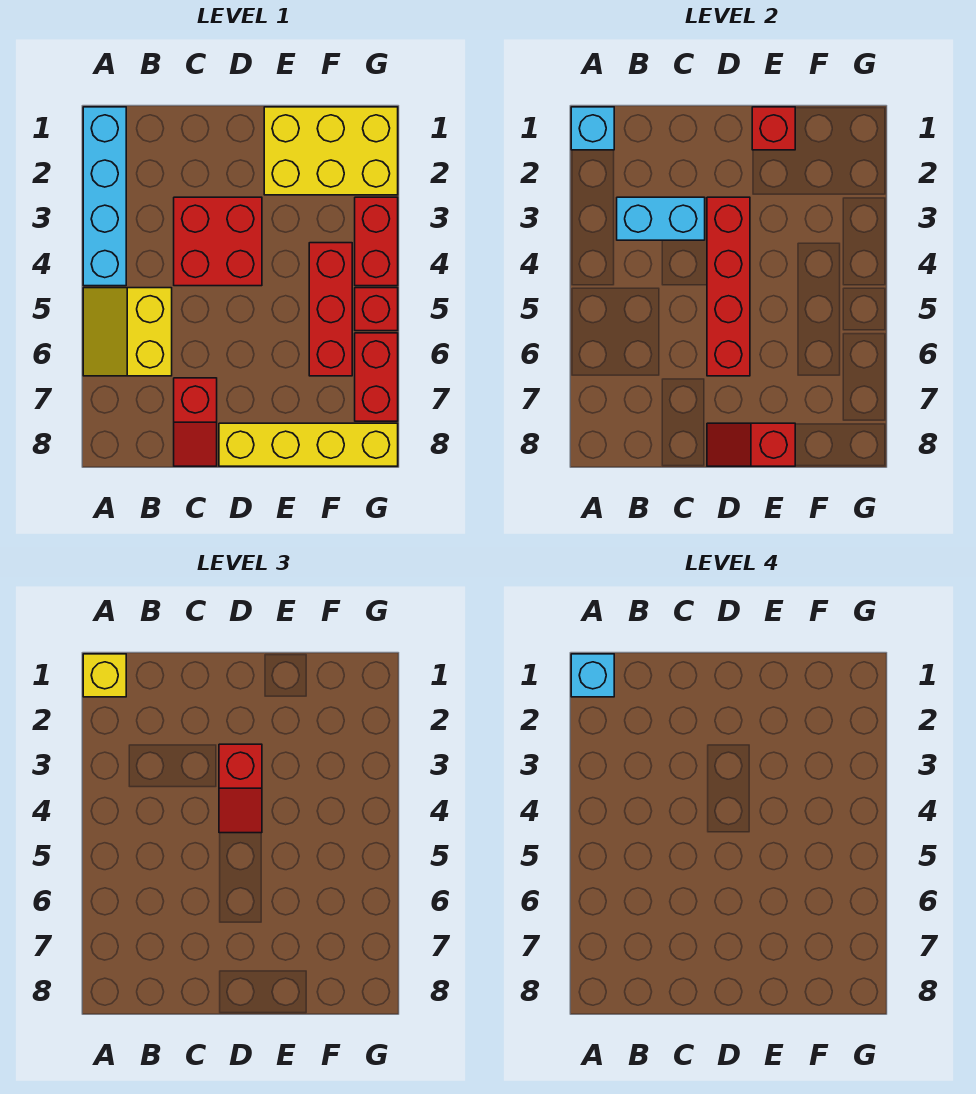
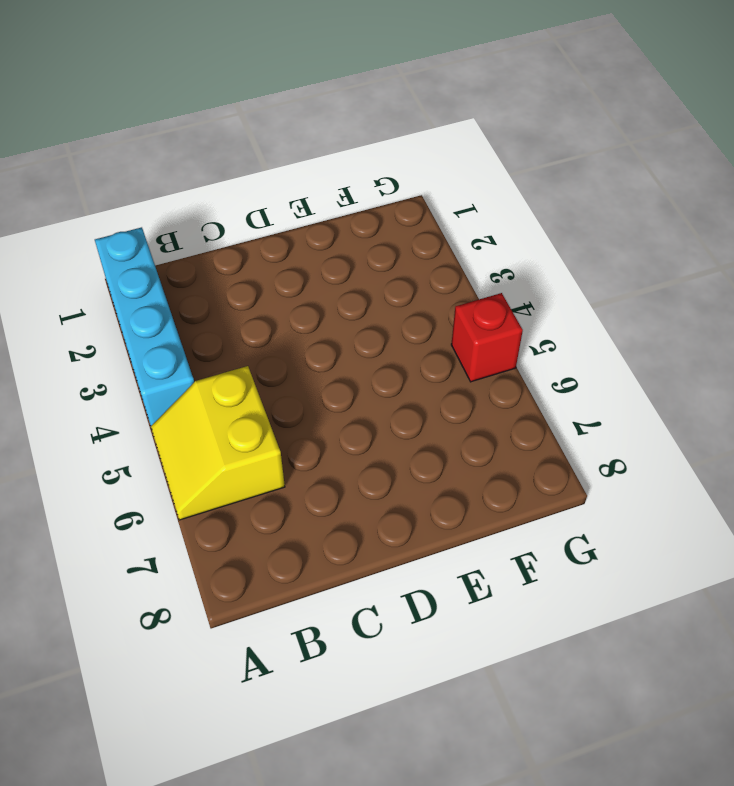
none -> red brick C3:D4 level 1
none -> red slope C7:C8 level 1 top 7
none -> yellow brick D8:G8 level 1

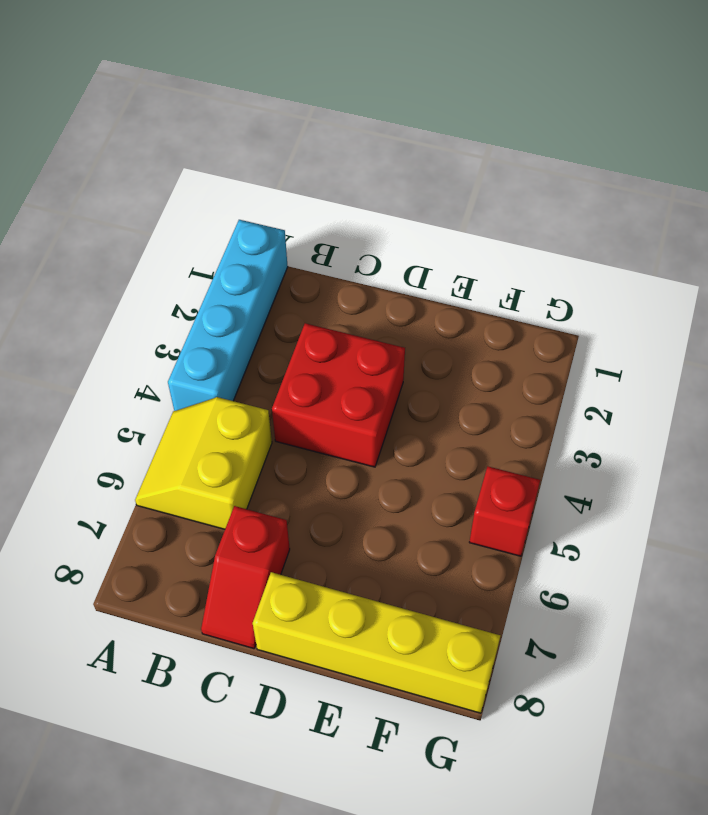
none -> yellow brick E1:G2 level 1
none -> red brick F4:F6 level 1
none -> red brick G3:G4 level 1

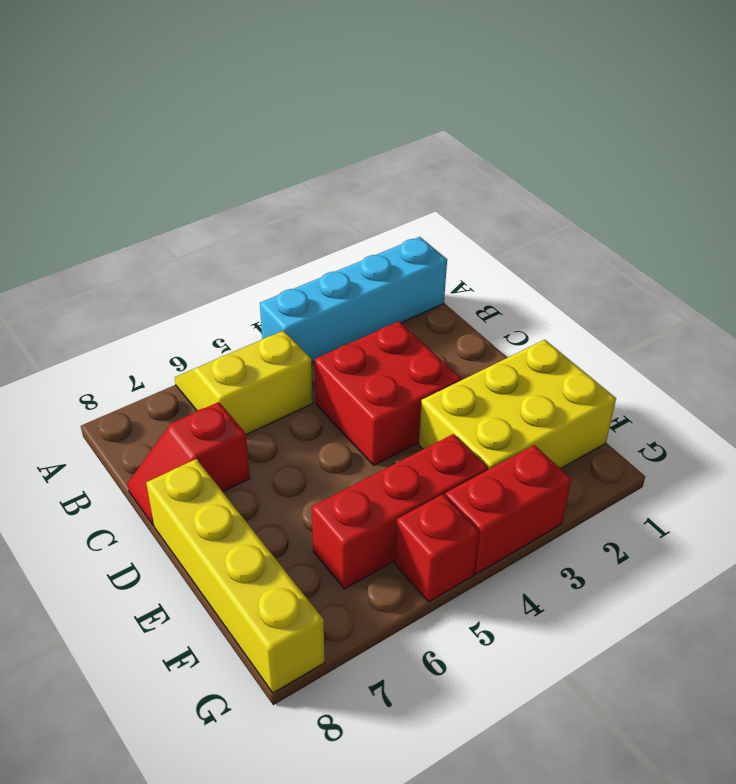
yellow brick E1:F3 level 1 -> yellow brick E1:G2 level 1
none -> red brick G6:G7 level 1
none -> cyan brick A1 level 2
none -> cyan brick B3:C3 level 2

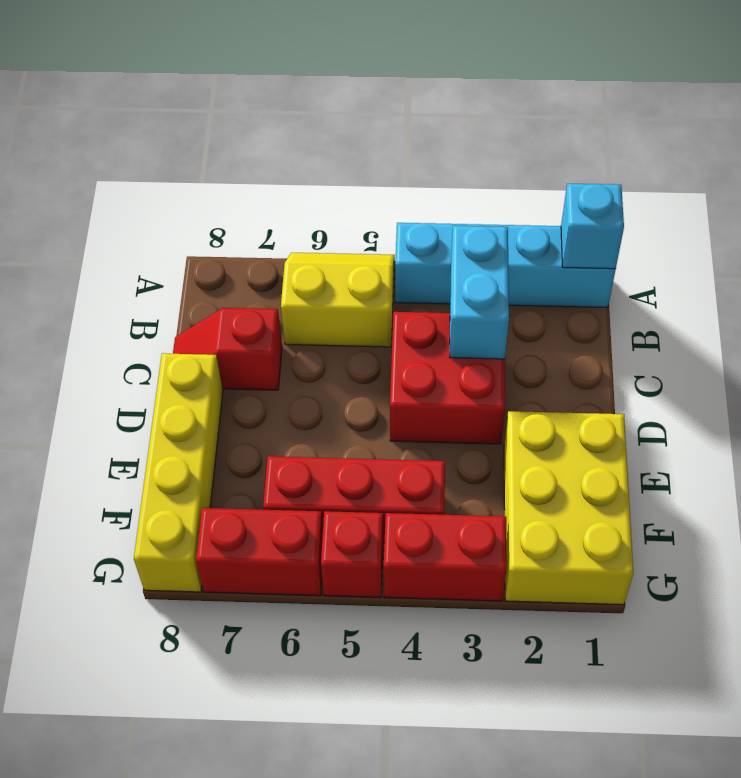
none -> red brick D3:D6 level 2
none -> red slope D8:E8 level 2 top E
none -> red brick E1 level 2

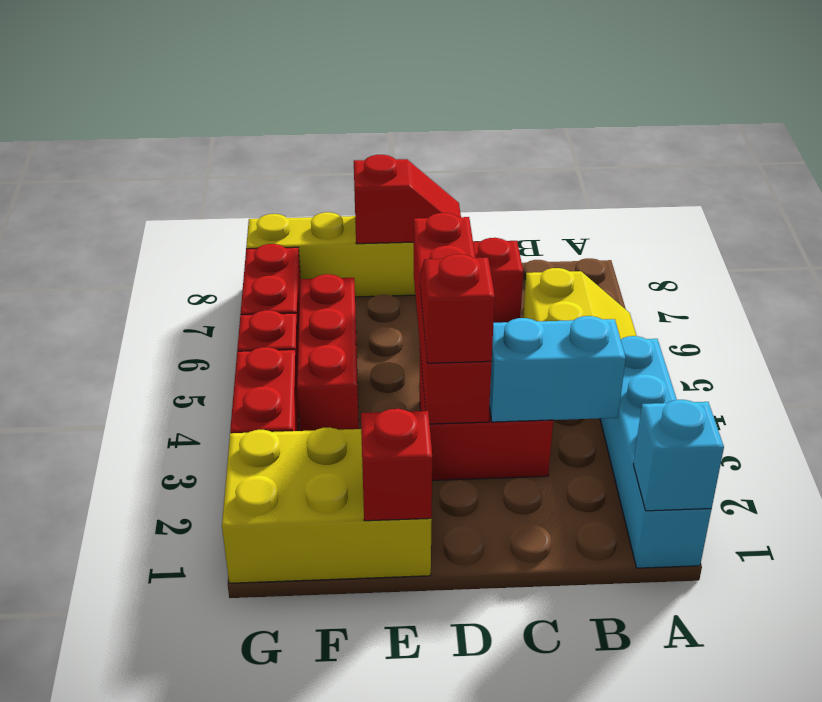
none -> yellow brick A1 level 3
none -> cyan brick A1 level 4

